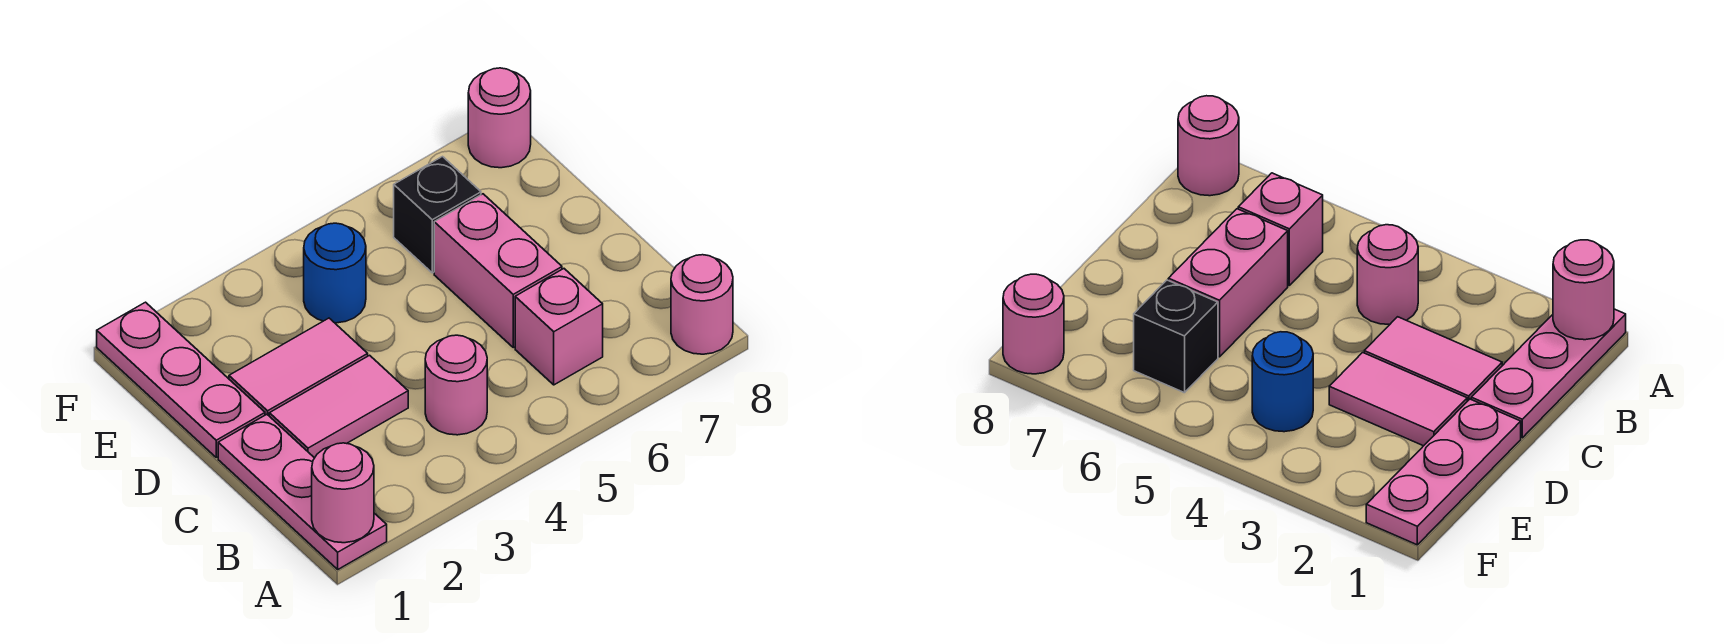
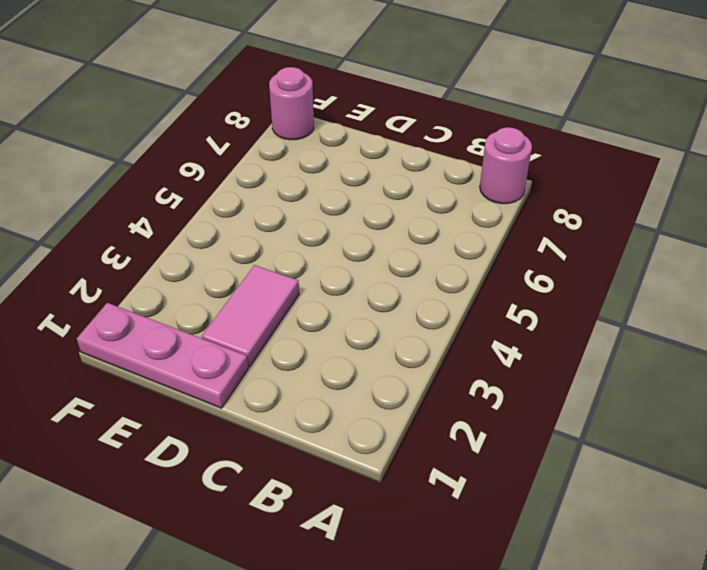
none -> pink plate A1:C1 level 1
none -> pink round brick B4 level 1
none -> pink brick B6 level 1

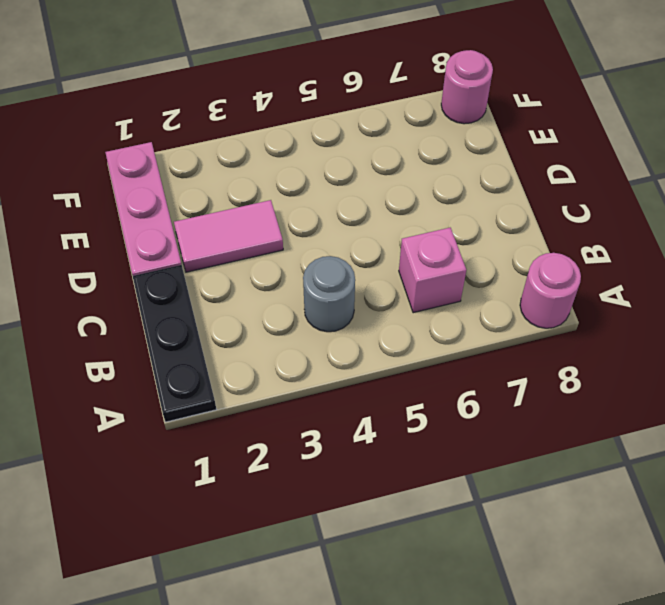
black plate A1:C1 level 1 -> pink plate A1:C1 level 1
grey round brick B4 level 1 -> pink round brick B4 level 1
none -> pink tile C2:C3 level 1
none -> pink brick C6:D6 level 1
none -> blue round brick E4 level 1

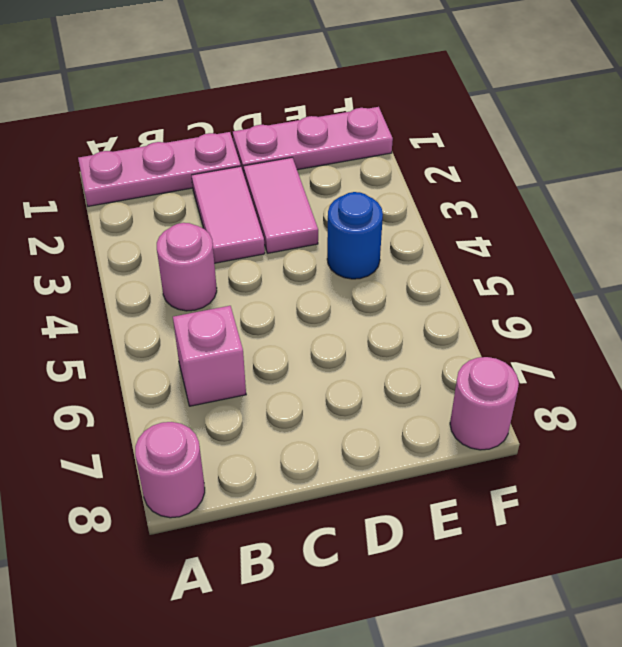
none -> pink brick C6:D6 level 1
none -> black brick E6 level 1
none -> pink round brick A1 level 2

